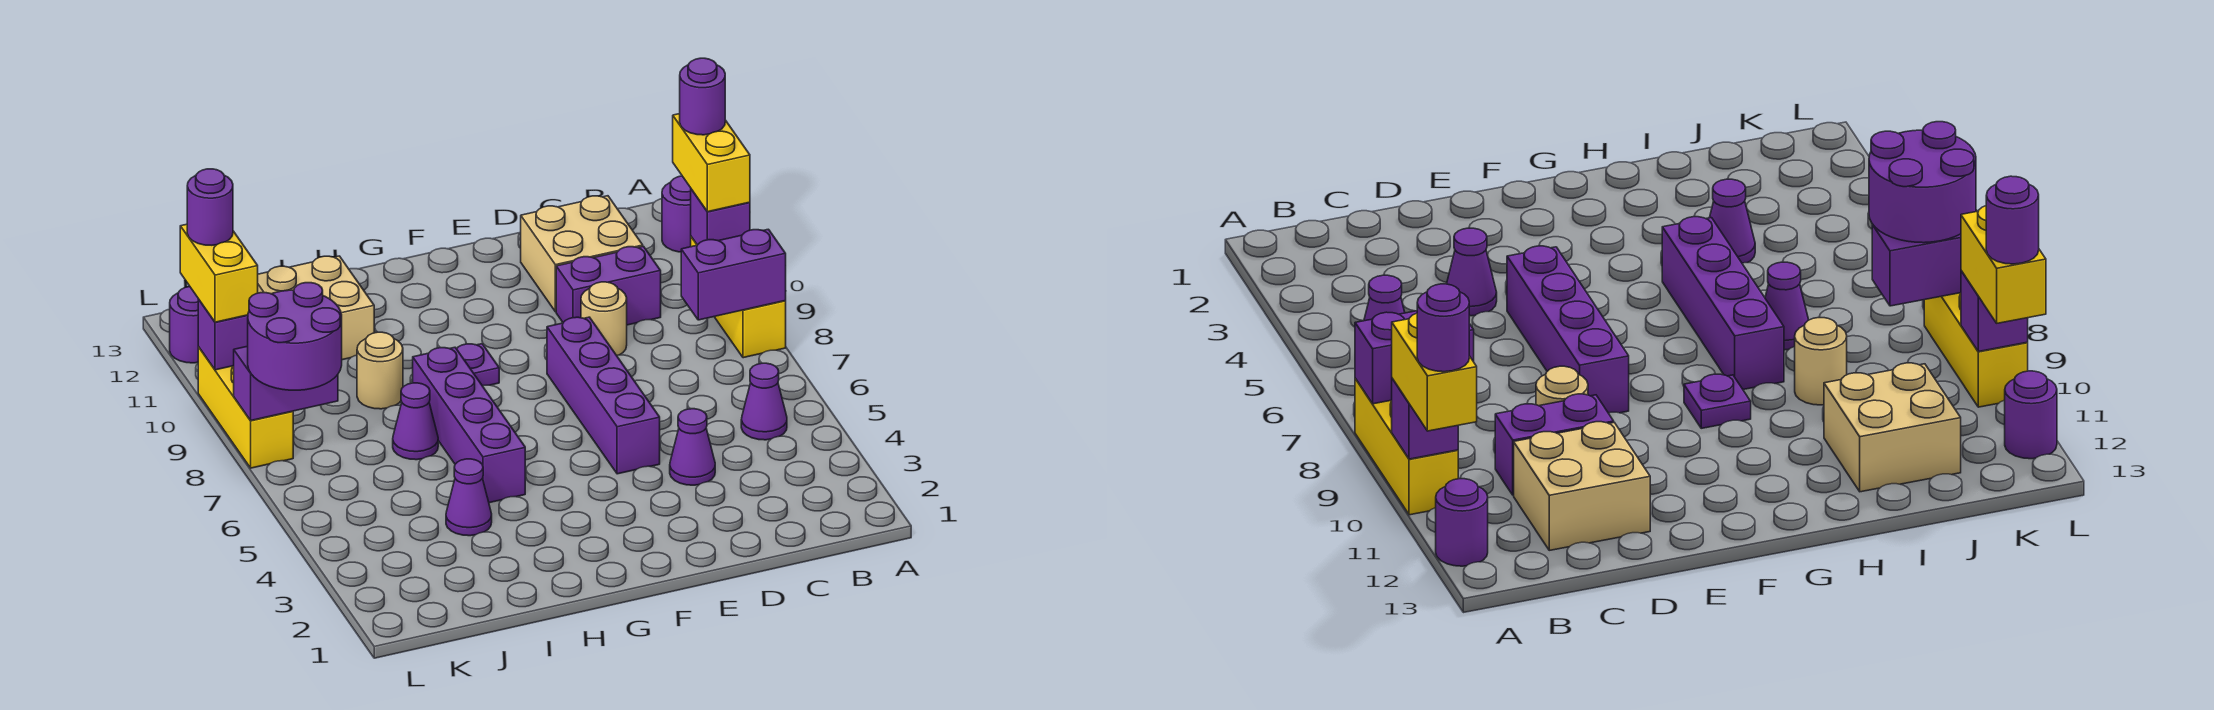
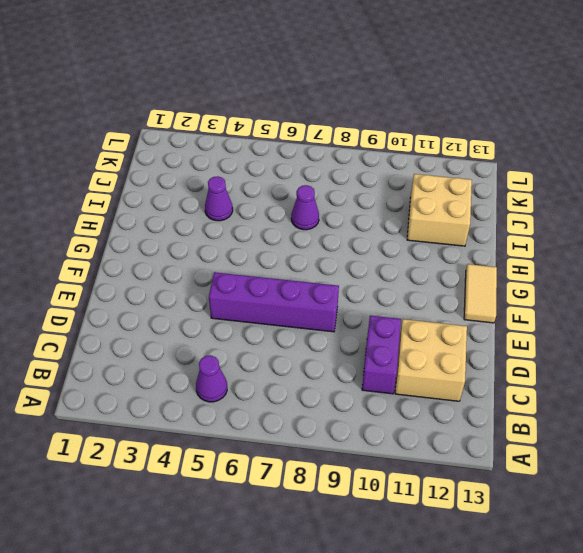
tan tile F13:G13 level 1 -> none
none -> yellow brick A8:A10 level 1
none -> purple round brick A12 level 1
none -> purple cone D4 level 1

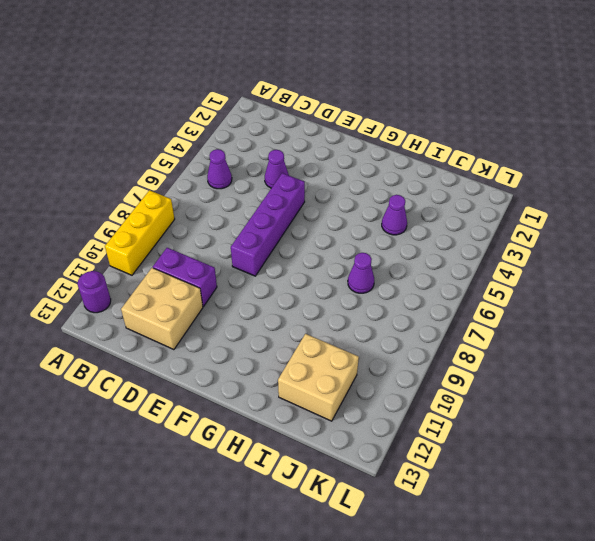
none -> tan round brick D9 level 1
none -> purple plate G9 level 1
none -> purple brick H5:H8 level 1

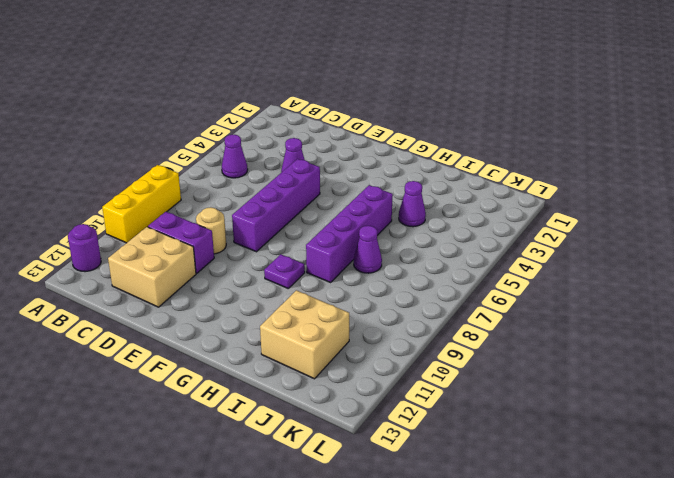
none -> tan round brick I9 level 1
none -> yellow brick L8:L10 level 1
none -> purple round brick L12 level 1

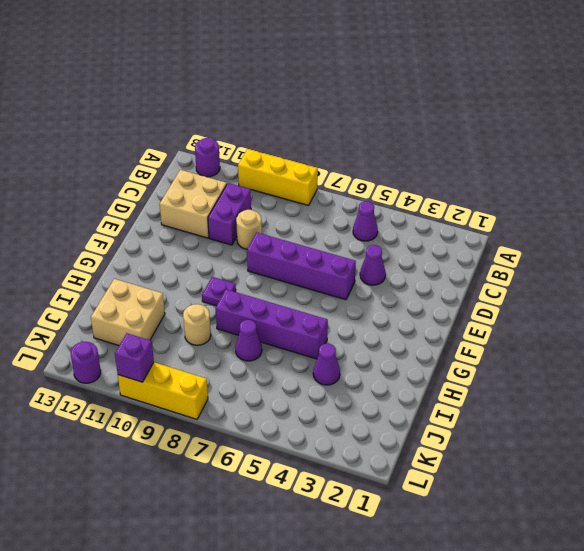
none -> purple brick A8:B8 level 2
none -> purple brick A10 level 2
none -> purple brick K8:L8 level 2

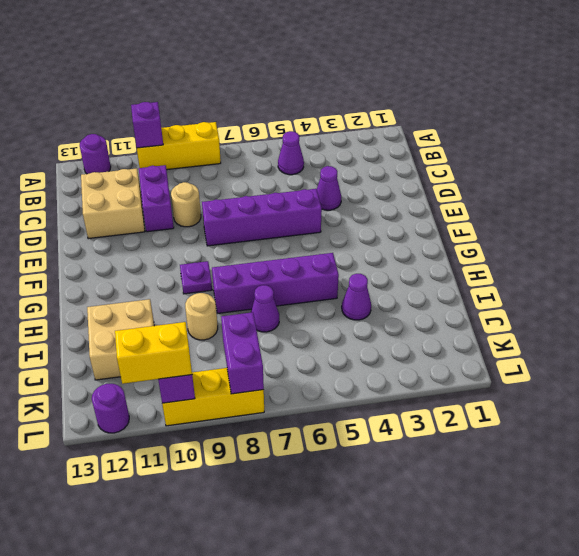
none -> purple brick A8:B8 level 2
none -> yellow brick A10:A11 level 3
none -> purple round brick K7:L8 level 3

